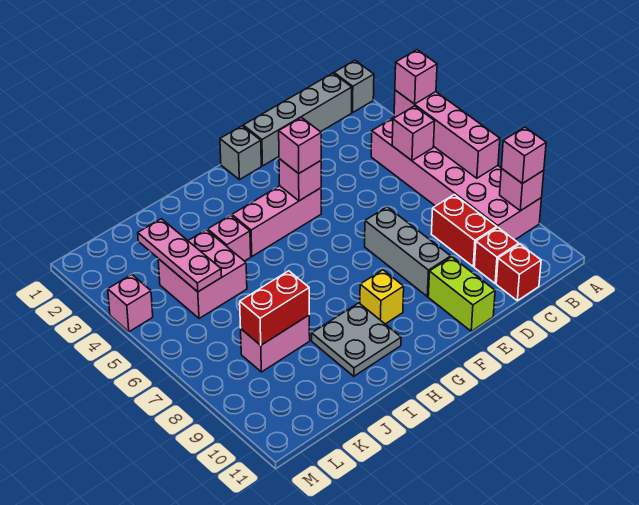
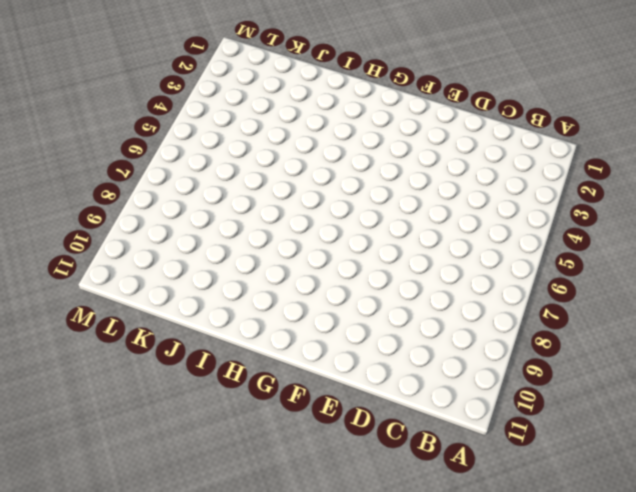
none -> grey brick A1 level 1
none -> pink brick A4:B9 level 1
none -> grey brick B1:E1 level 1

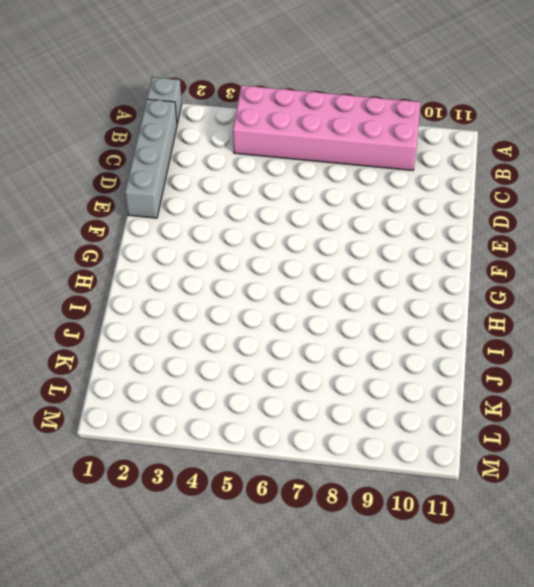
none -> red brick C8:C9 level 1
none -> red brick C10 level 1
none -> red brick C11 level 1

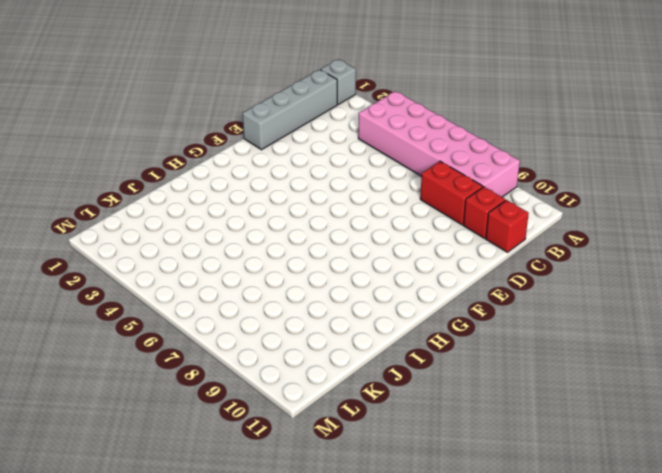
none -> grey brick E7:E9 level 1
none -> lime brick E10:E11 level 1
none -> grey brick F1 level 1

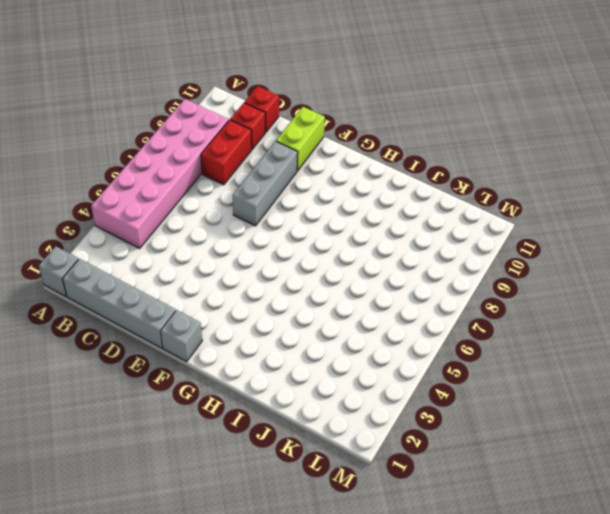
none -> pink brick F4:H4 level 1
none -> yellow brick G9 level 1
none -> grey plate H9:I10 level 1

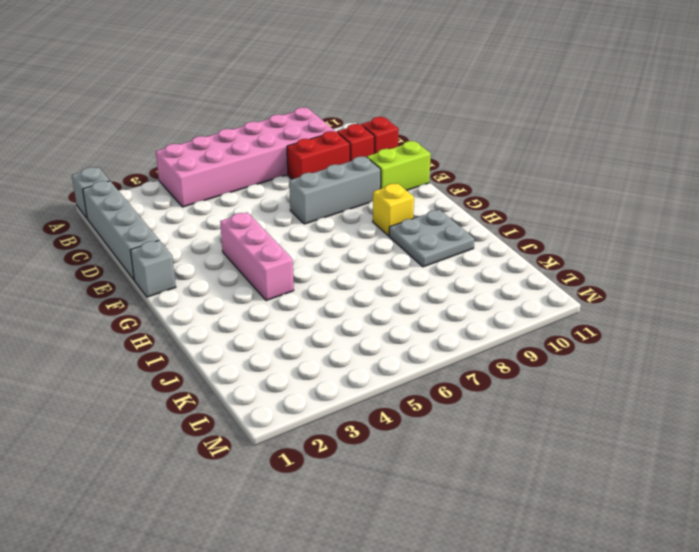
none -> pink brick I4 level 1
none -> pink brick J4:K5 level 1
none -> pink brick J8:K8 level 1

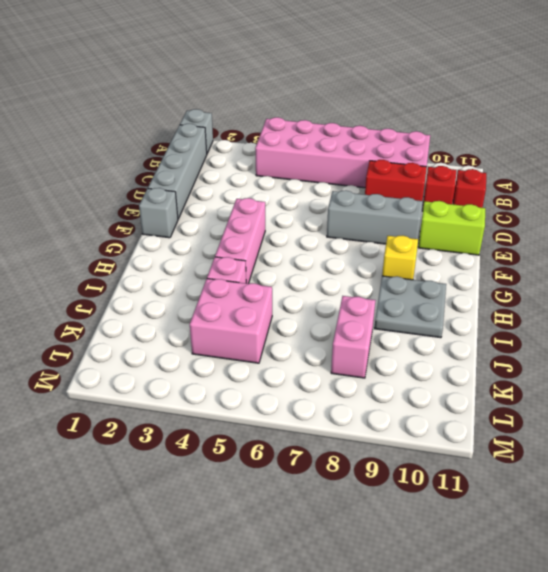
none -> pink brick M4 level 1
none -> pink brick A4:A7 level 2
none -> pink brick A9 level 2

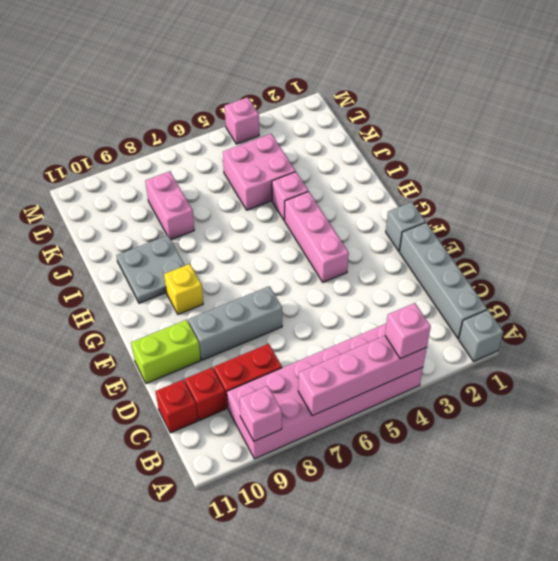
none -> pink brick B5 level 2
none -> pink brick F4 level 2
none -> red brick J8:K8 level 2

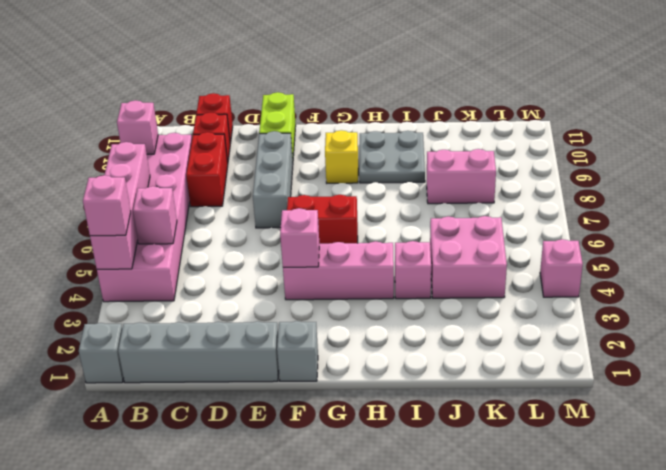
red brick F6:G6 level 1 -> red brick J8:K8 level 2
none -> pink plate K3:K5 level 2
none -> pink brick A9 level 3
none -> pink brick F4 level 3

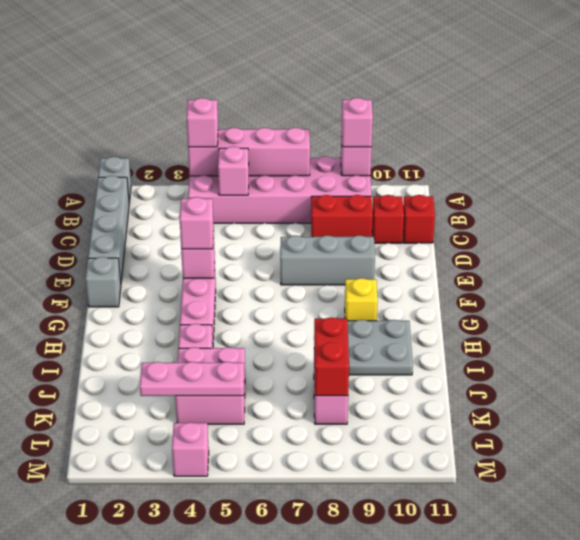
none -> lime brick E10:E11 level 1

